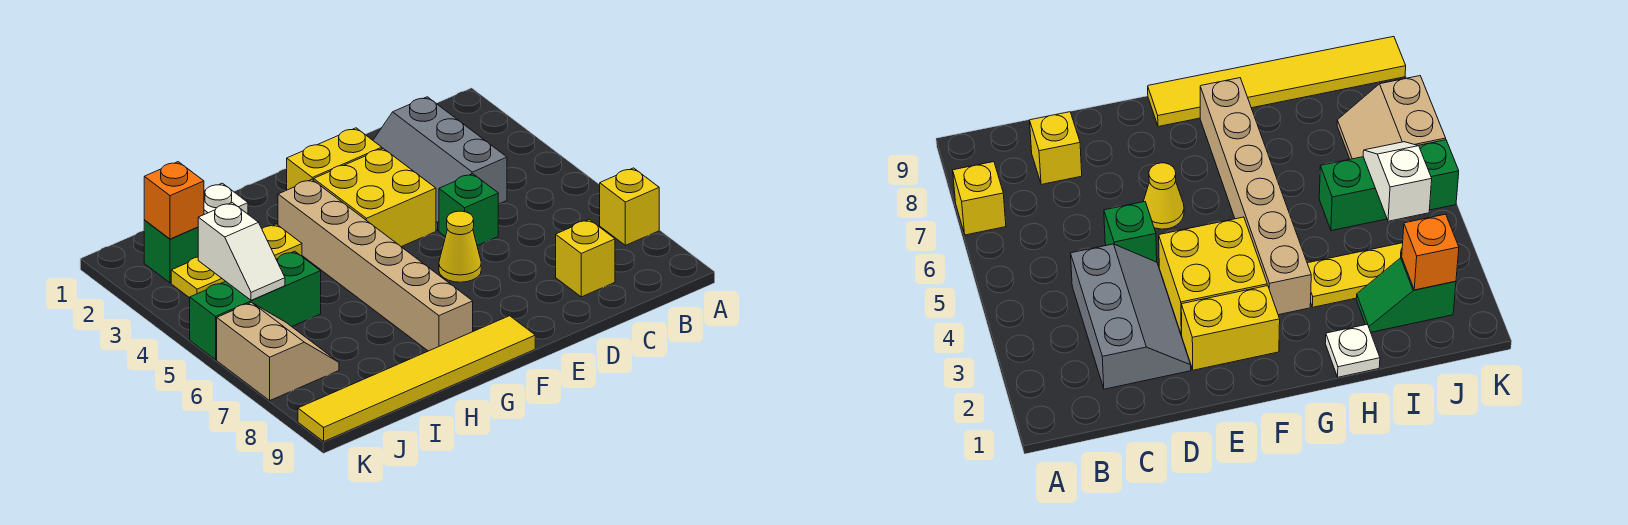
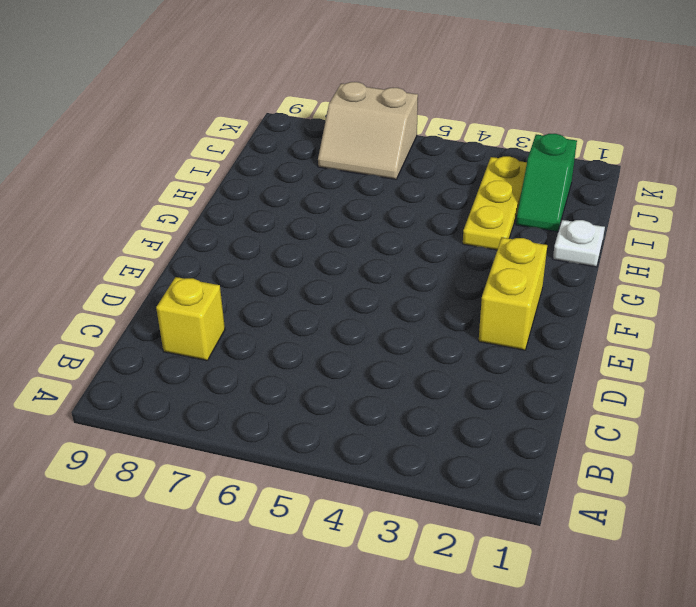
none -> yellow brick A7 level 1
none -> grey slope C2:D4 level 1 top C
none -> green brick D5 level 1

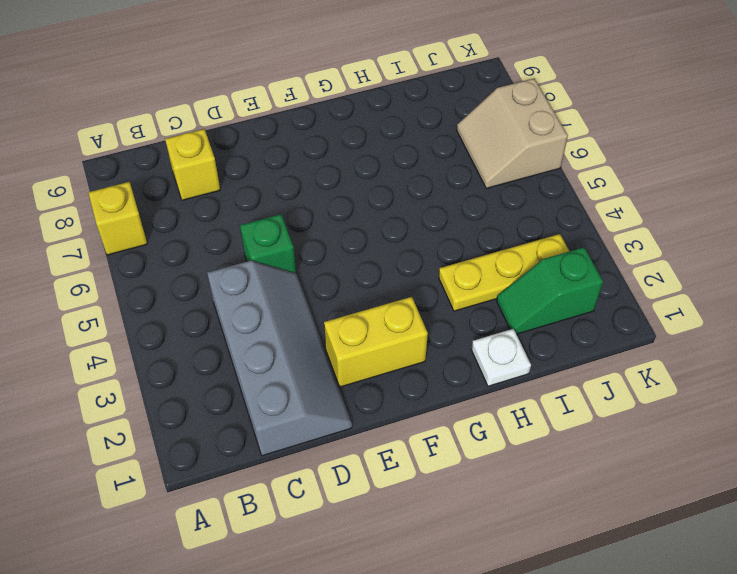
grey slope C1:D4 level 1 top C -> grey slope C2:D4 level 1 top C
none -> yellow brick E3:F4 level 1
none -> yellow cone E6 level 1
none -> yellow tile F9:K9 level 1

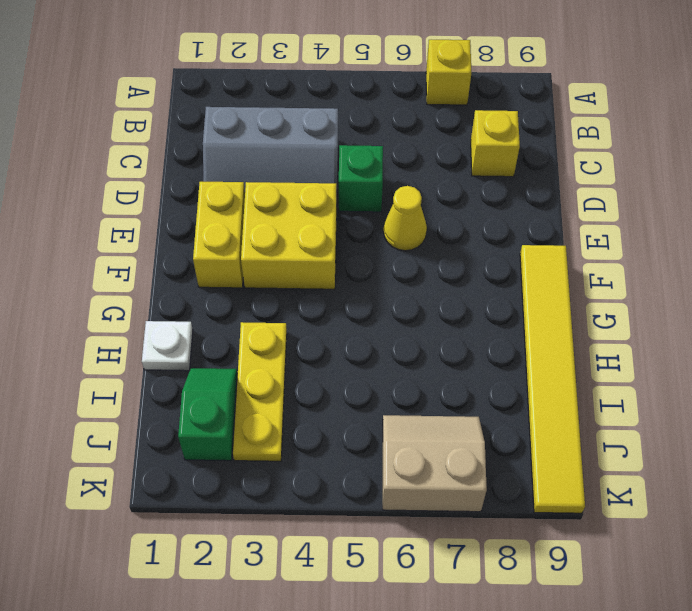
none -> tan brick G3:G8 level 1
none -> green brick I5:K5 level 1
none -> orange brick J2 level 2

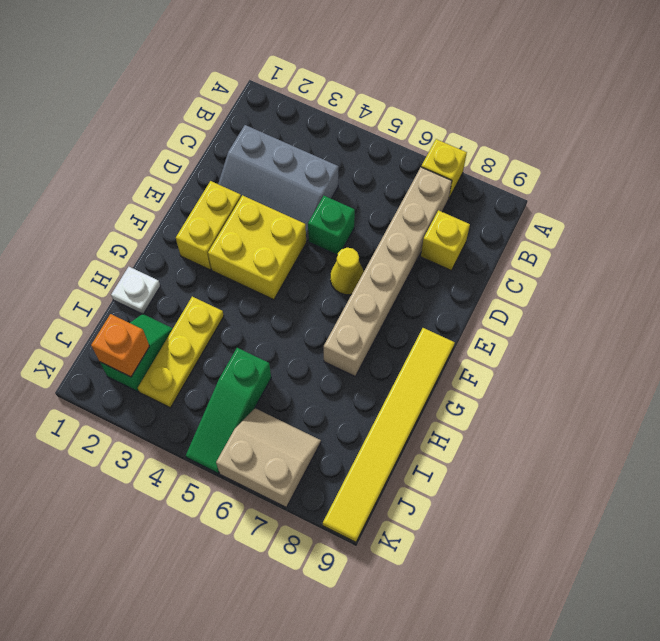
tan brick B7:G7 level 1 -> tan brick G3:G8 level 1
green slope I5:K5 level 1 top I -> green brick I5:K5 level 1
none -> white slope J4:J5 level 2 top 4

